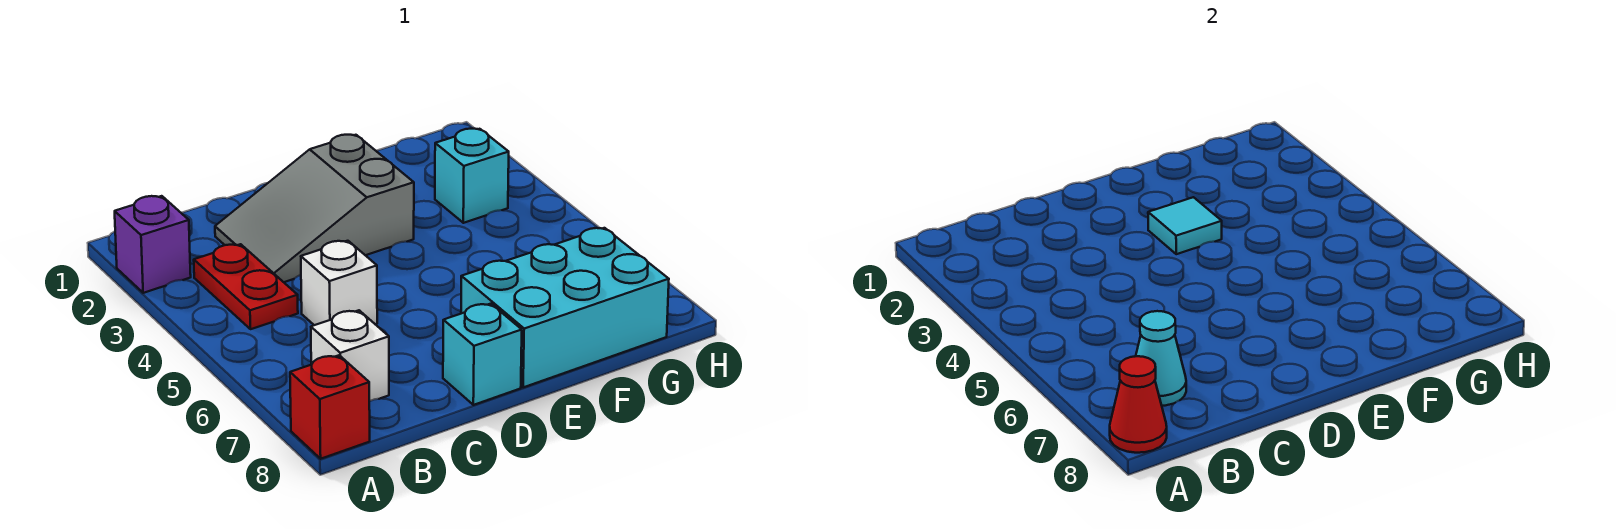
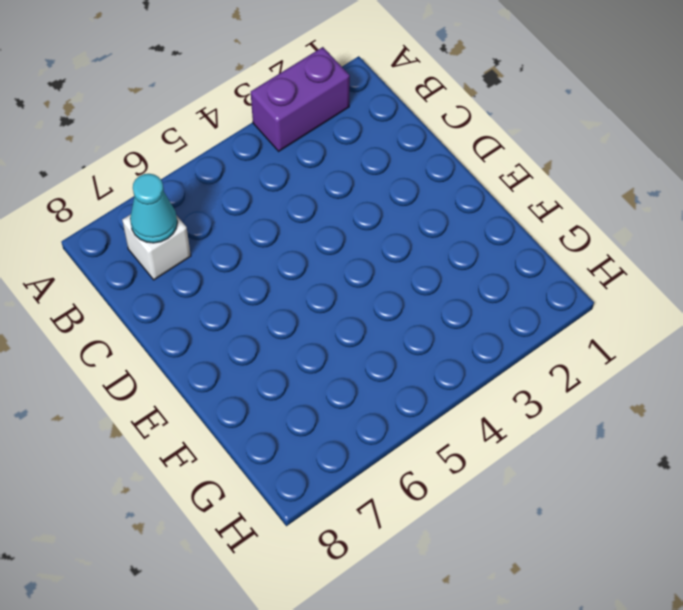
purple brick A2:A3 level 1 -> purple brick A2 level 1
none -> red brick A8 level 1
none -> red plate B3:B4 level 1
none -> grey slope C2:E3 level 1 top E

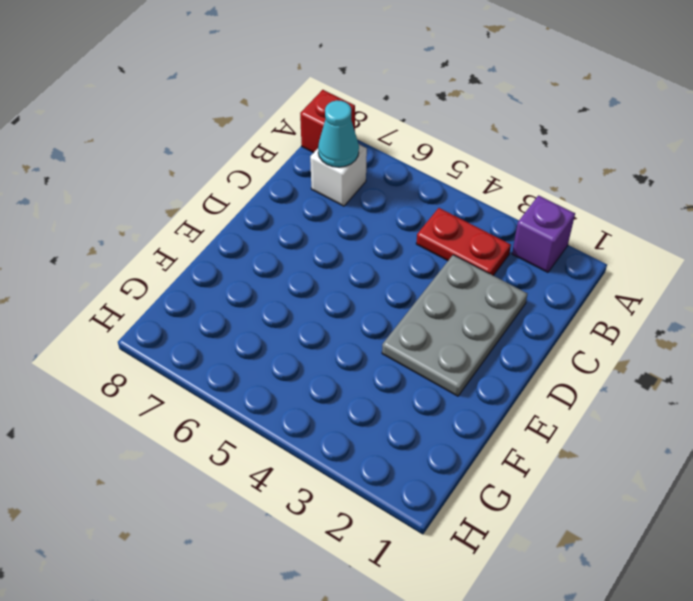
grey plate C2:E3 level 1 -> grey slope C2:E3 level 1 top E
none -> white brick C5 level 1
none -> cyan brick D8 level 1
none -> cyan brick E7:G8 level 1

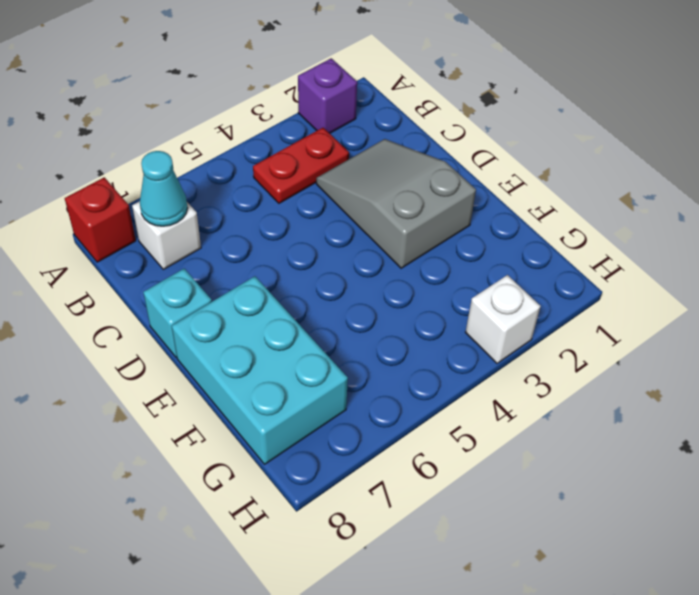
white brick H3 level 1 -> white brick C5 level 1
none -> cyan brick G3 level 1
none -> red cone A8 level 2
none -> cyan tile E3 level 2

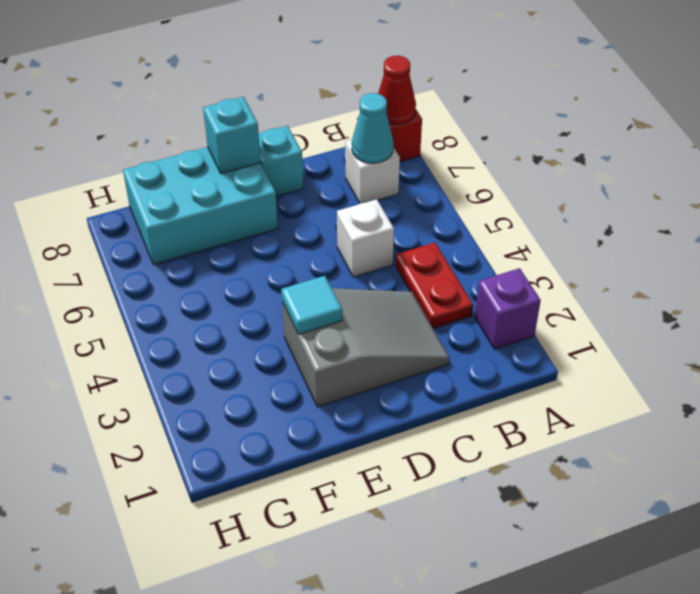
cyan brick E8 level 2 -> cyan brick G3 level 1

